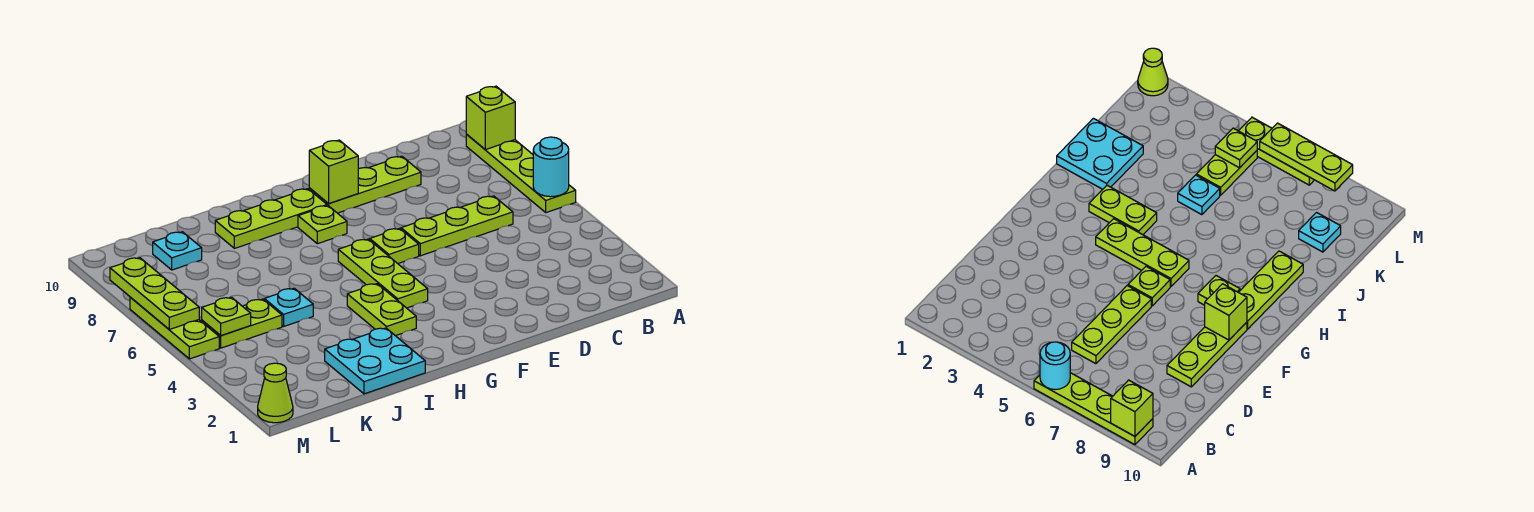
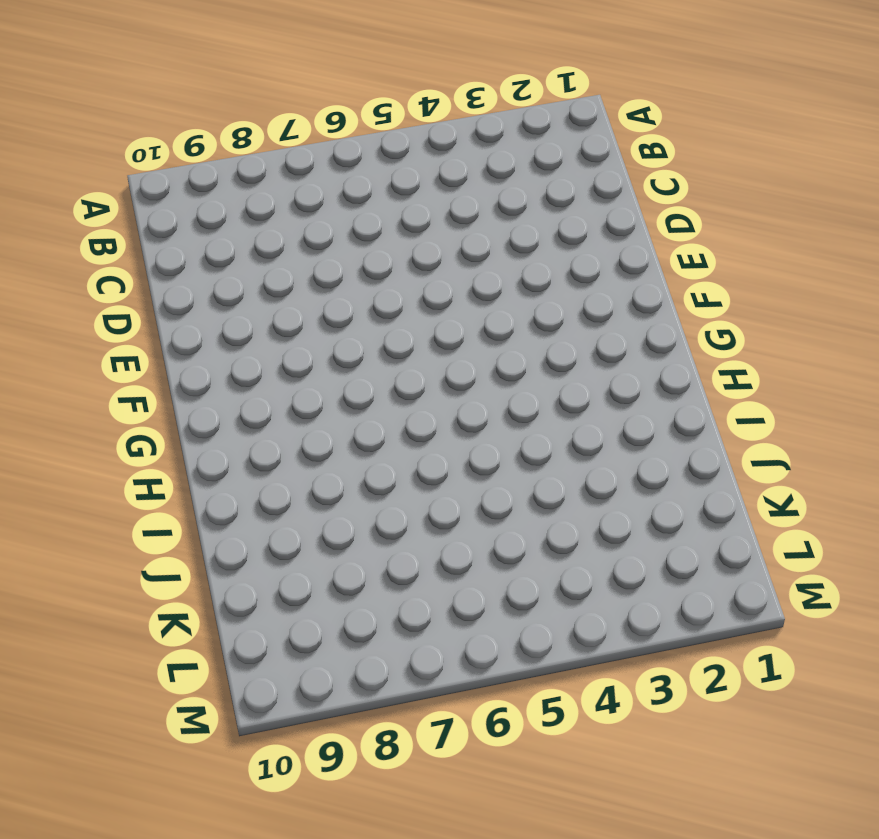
none -> lime plate A6:A9 level 1
none -> lime plate C6:E6 level 1
none -> lime plate D9:F9 level 1

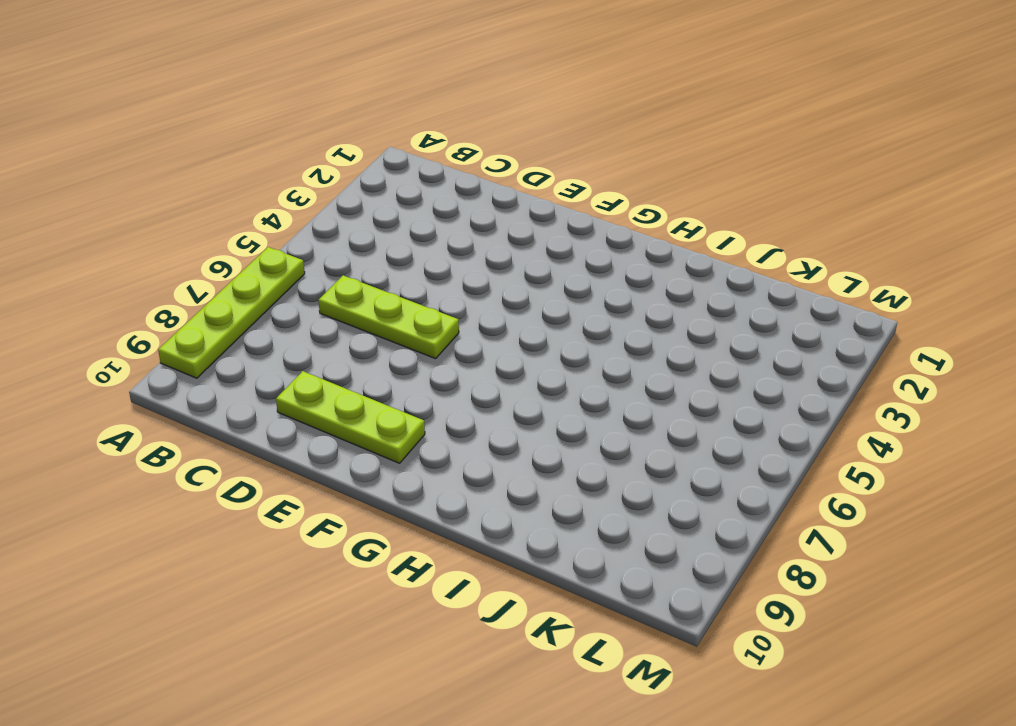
none -> lime plate F6 level 1
none -> lime plate G4:G6 level 1
none -> lime plate G8 level 1

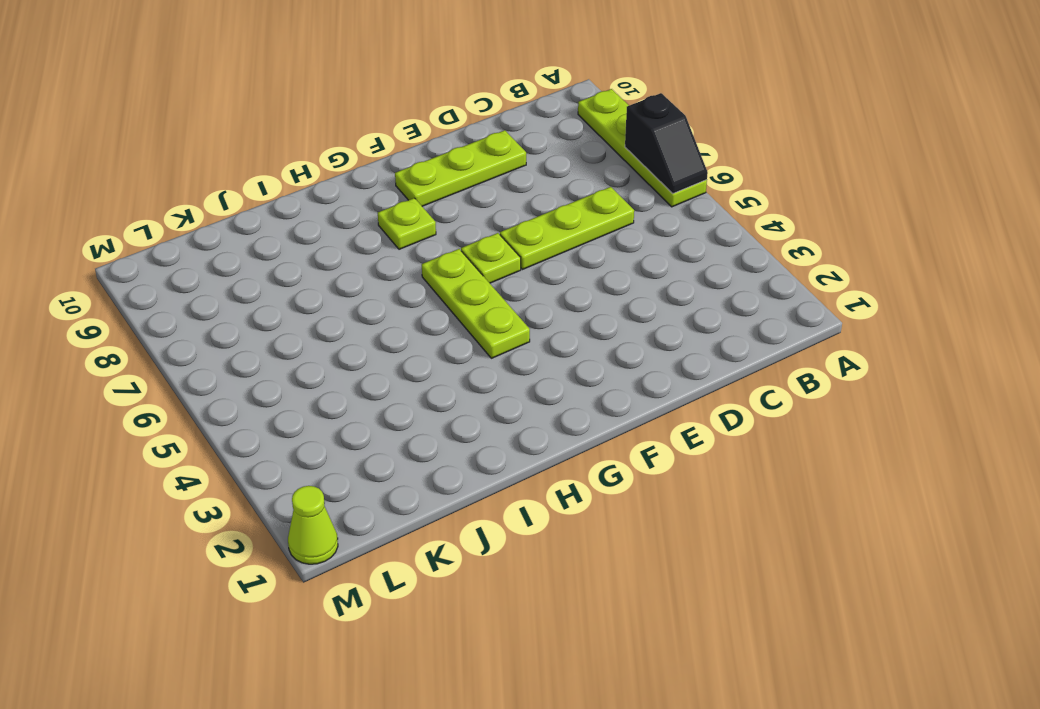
black slope A6:A7 level 2 top 7 -> cyan round brick A6 level 2
none -> lime plate G9:I9 level 1
none -> lime plate H3:H4 level 1
none -> cyan plate I1:J2 level 1

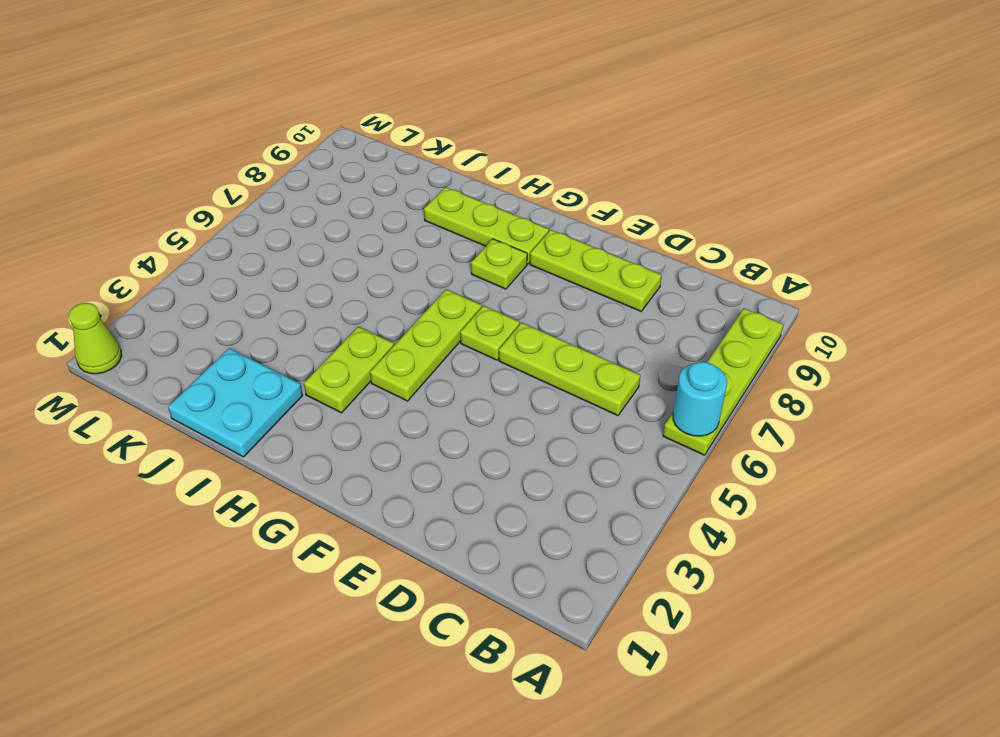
none -> cyan plate J5 level 1
none -> lime plate K5:L5 level 1
none -> cyan plate K9 level 1

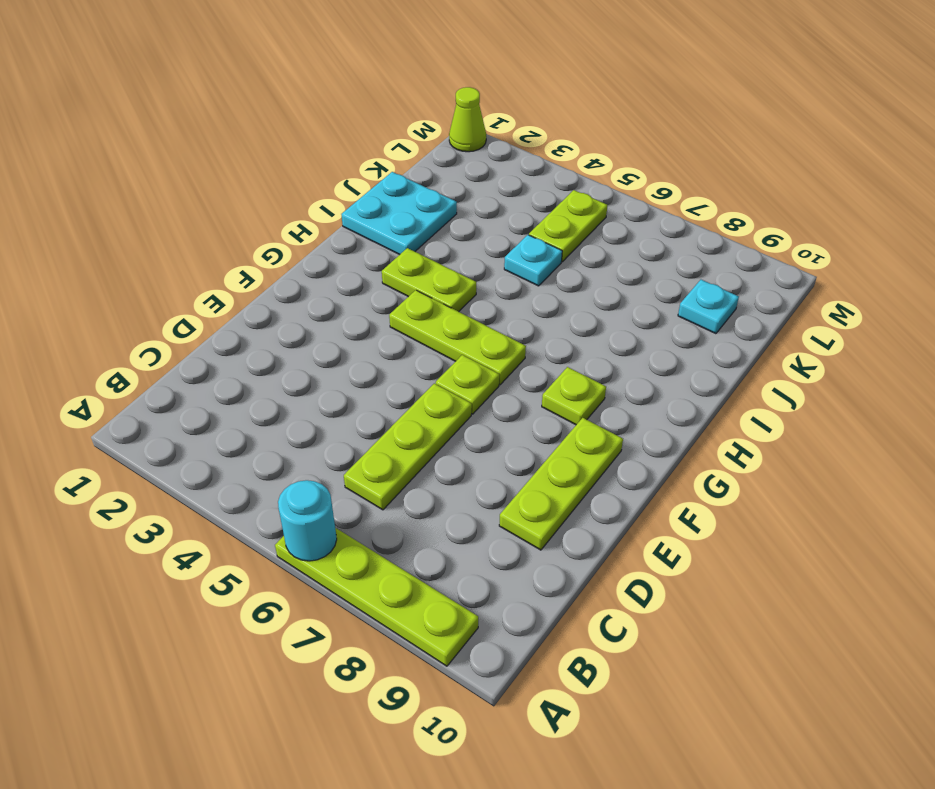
none -> lime plate G9:I9 level 1
none -> lime plate M5:M7 level 1
none -> lime brick A9 level 2

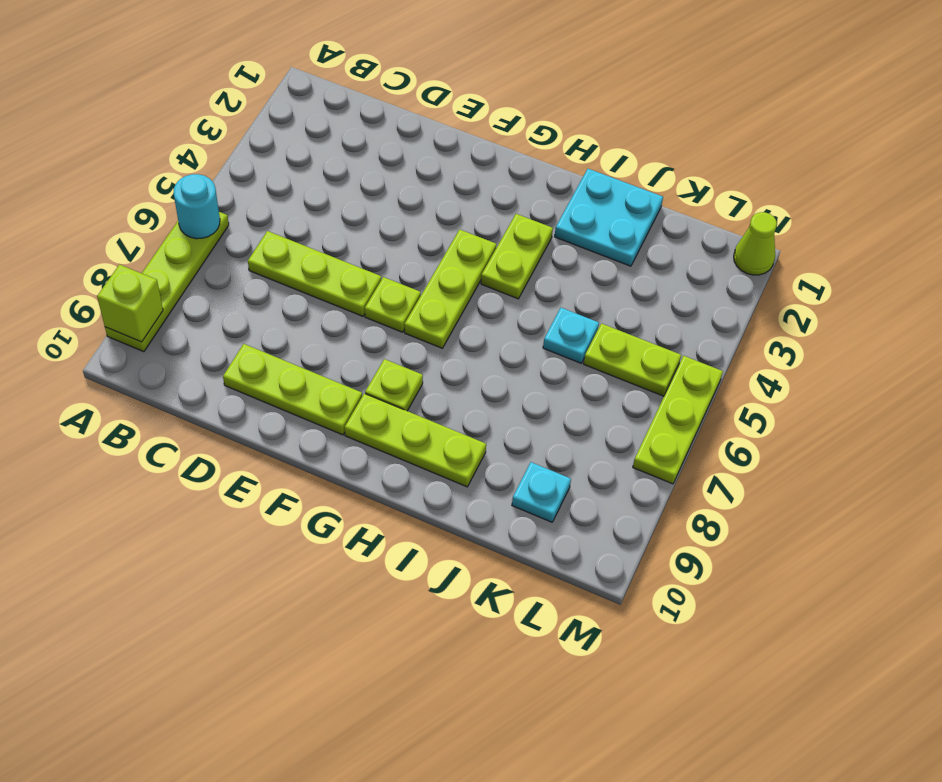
none -> lime brick F9 level 2
none -> lime plate L5 level 2
none -> lime plate M6:M8 level 2

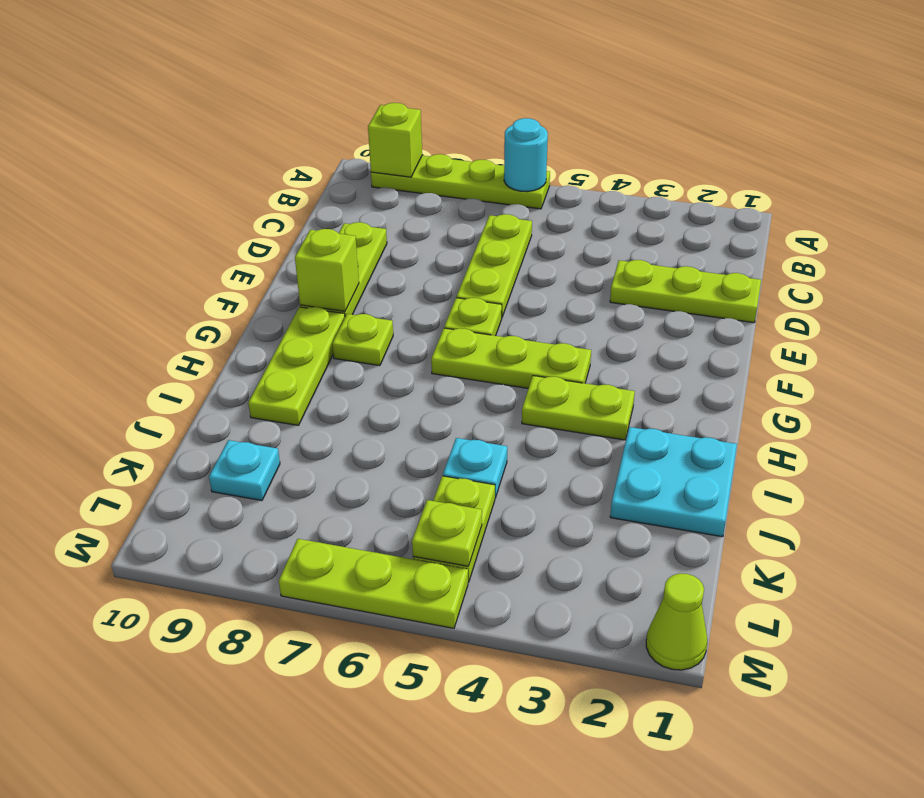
lime plate D1:D3 level 1 -> lime plate M6:M8 level 2

